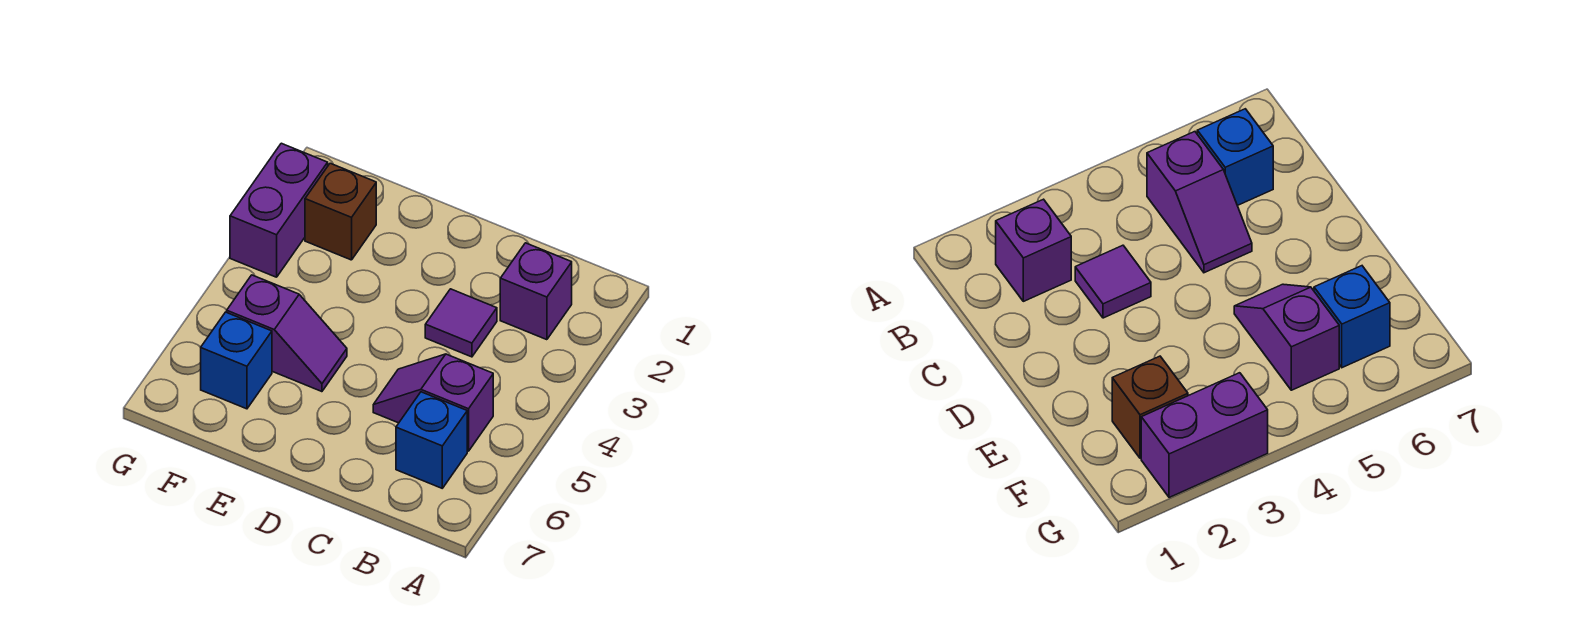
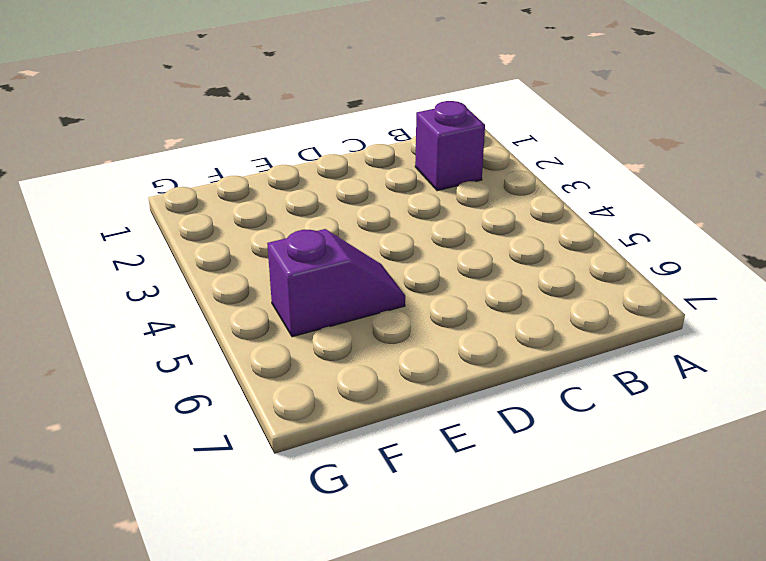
none -> purple slope B5:C5 level 1 top B
none -> blue brick B6 level 1

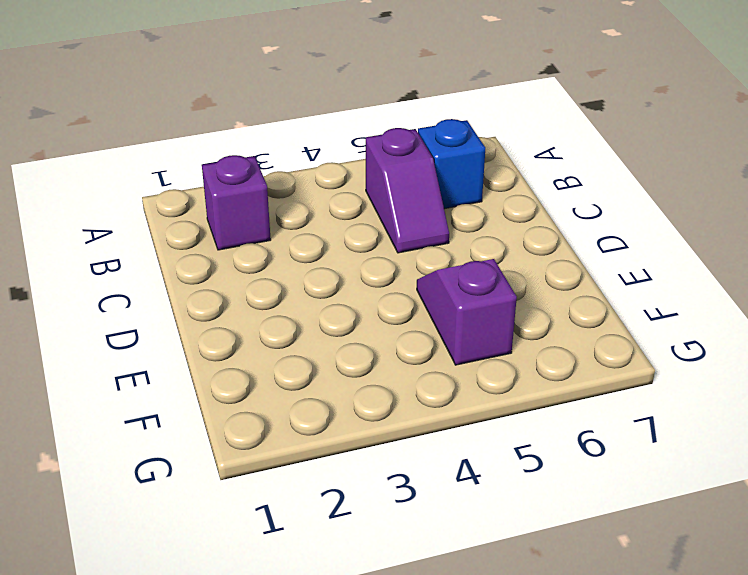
none -> purple tile C3 level 1
none -> brown brick F2 level 1

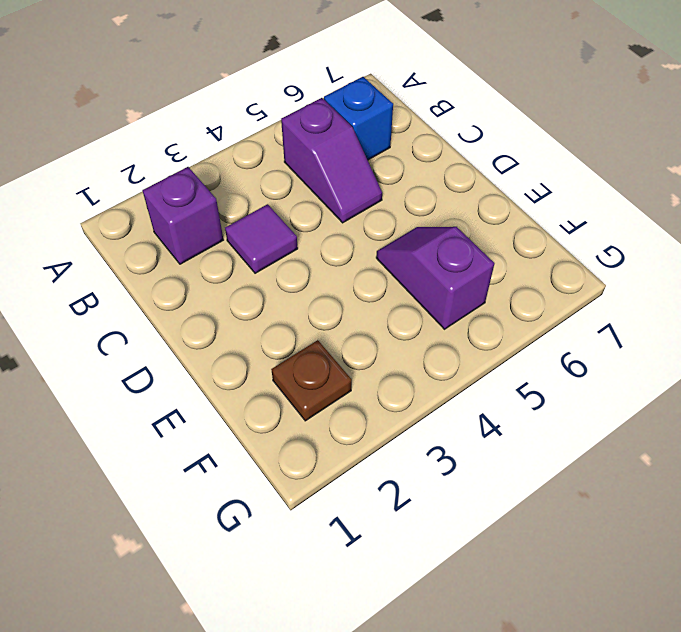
brown plate F2 level 1 -> brown brick F2 level 1
none -> blue brick F6 level 1
none -> purple brick G2:G3 level 1

